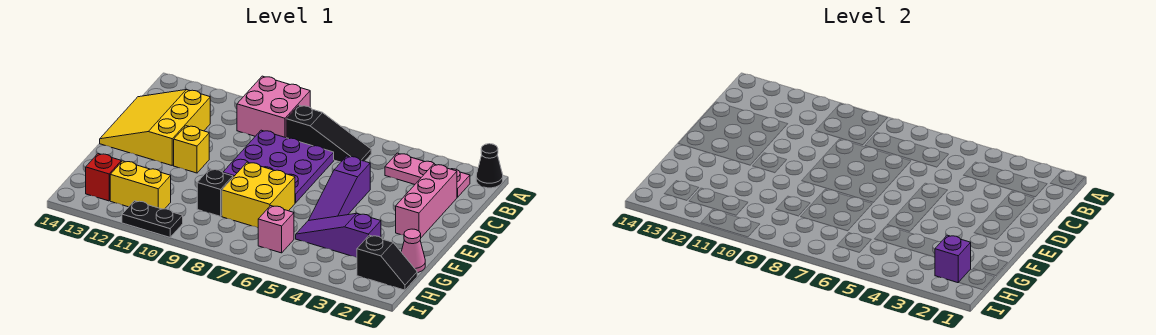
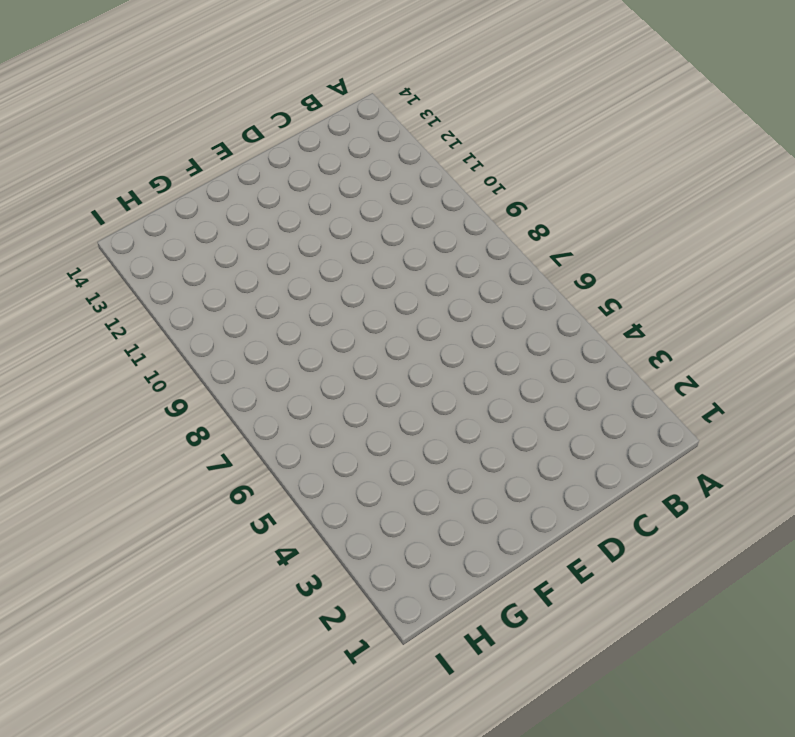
none -> black cone A1 level 1
none -> pink brick A9:B10 level 1
none -> pink plate B2:B4 level 1

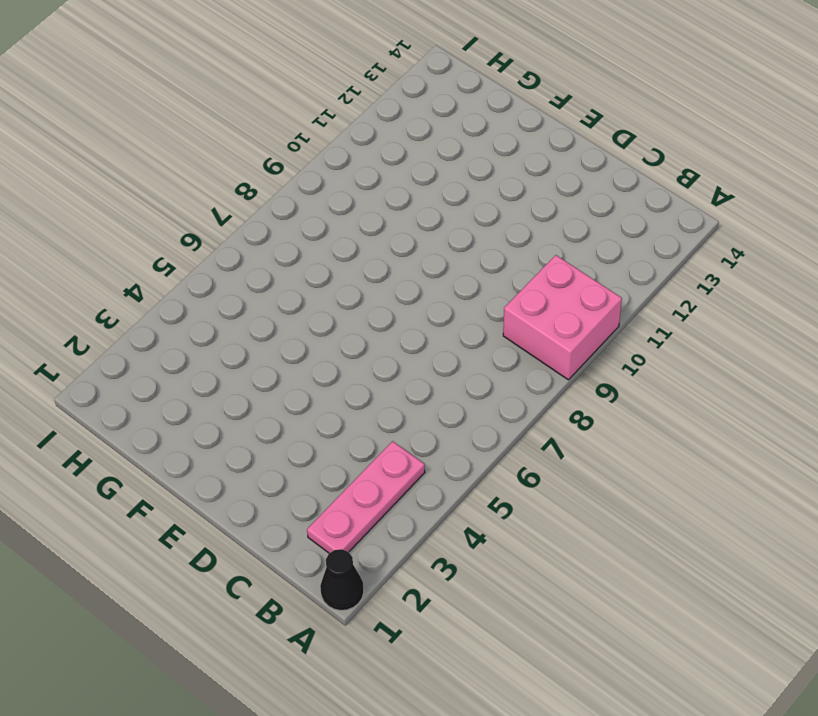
none -> black slope B6:B8 level 1 top 8
none -> pink brick C2:E2 level 1
none -> purple plate C7:E9 level 1

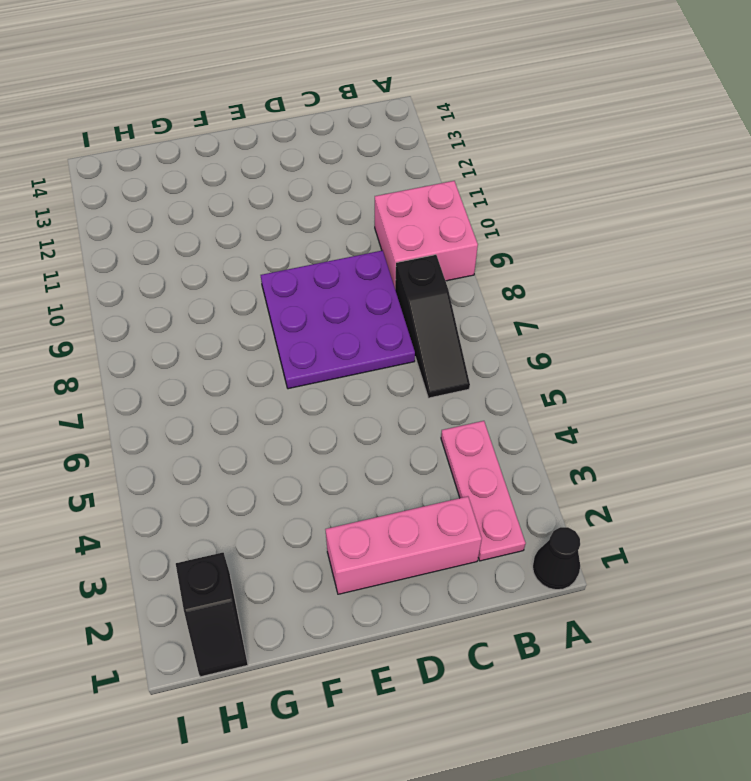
none -> yellow slope C12:E14 level 1 top 12
none -> purple slope D5:F5 level 1 top D
none -> yellow brick E11 level 1

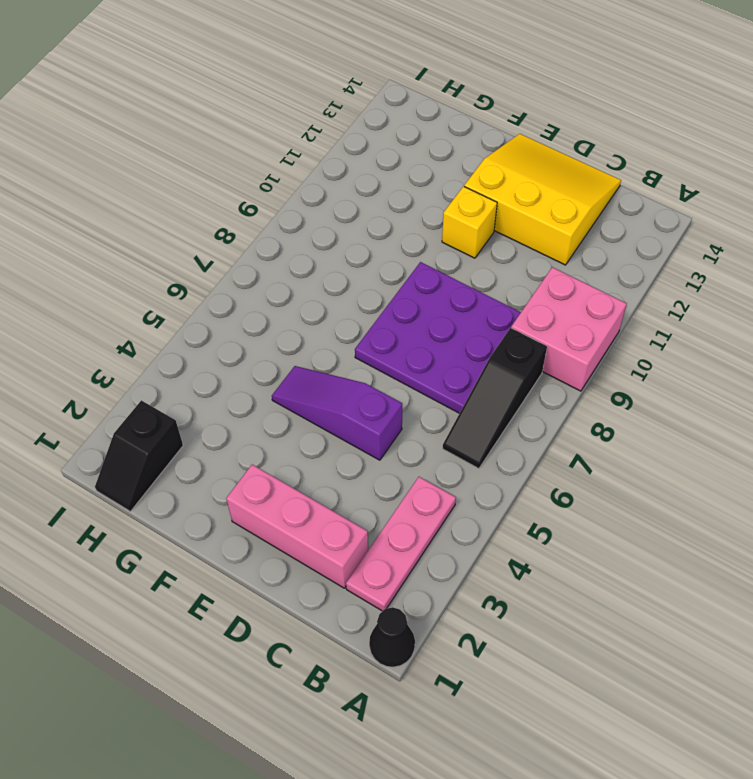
none -> yellow brick F7:G8 level 1
none -> pink cone G1 level 1
none -> purple slope G3:G5 level 1 top 3

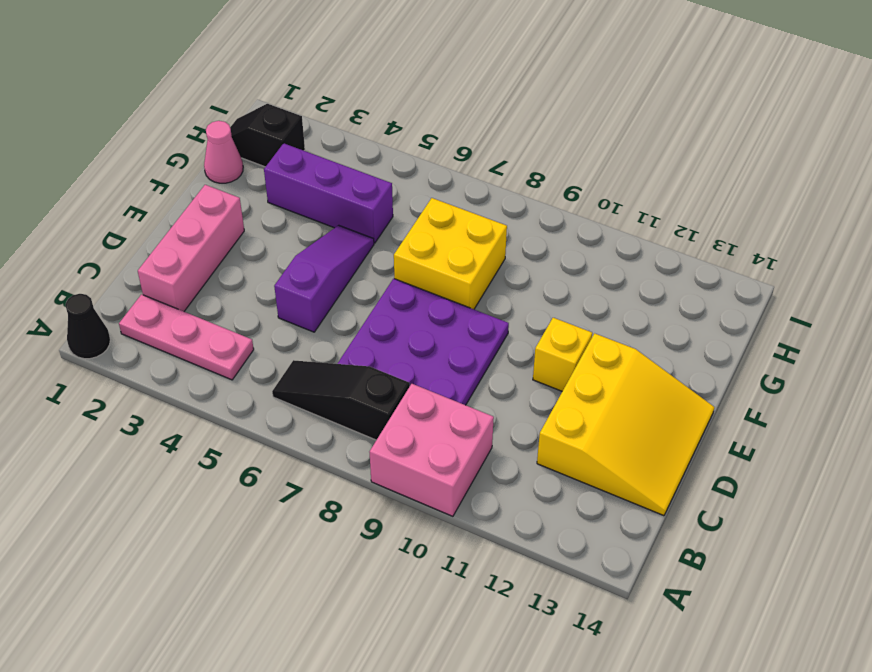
purple brick G3:G5 level 1 -> purple slope G3:G5 level 1 top 3
none -> black brick G9 level 1
none -> pink brick H6 level 1
none -> yellow brick H11:H12 level 1

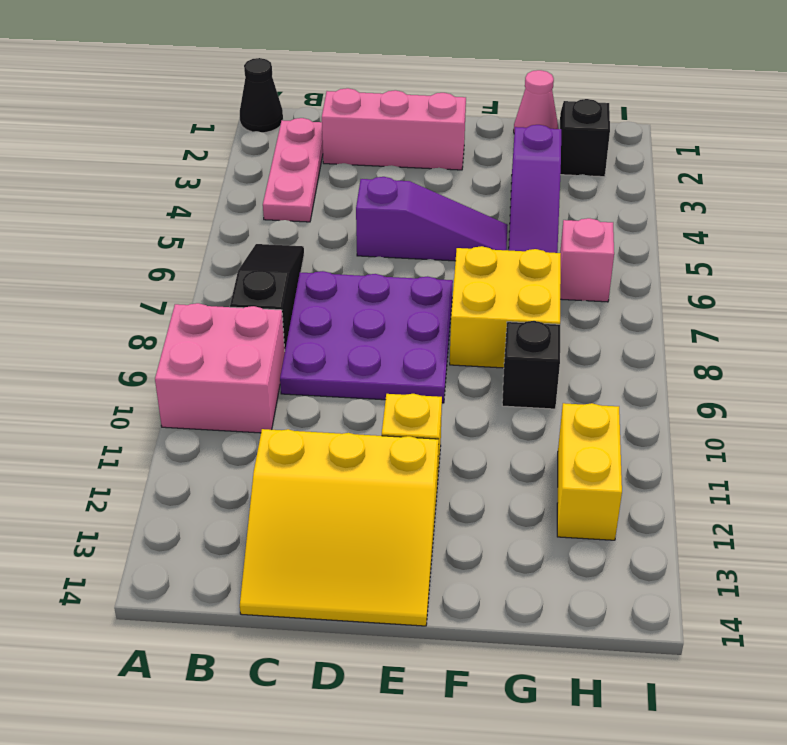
none -> red brick H13 level 1
none -> black plate I10:I11 level 1
none -> purple brick H2 level 2

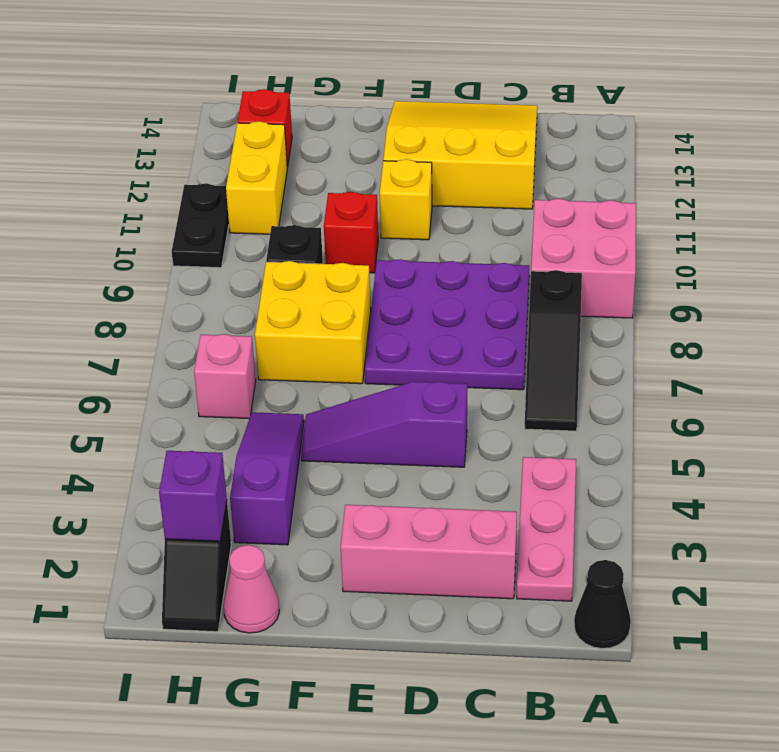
red brick F10 level 1 -> none

